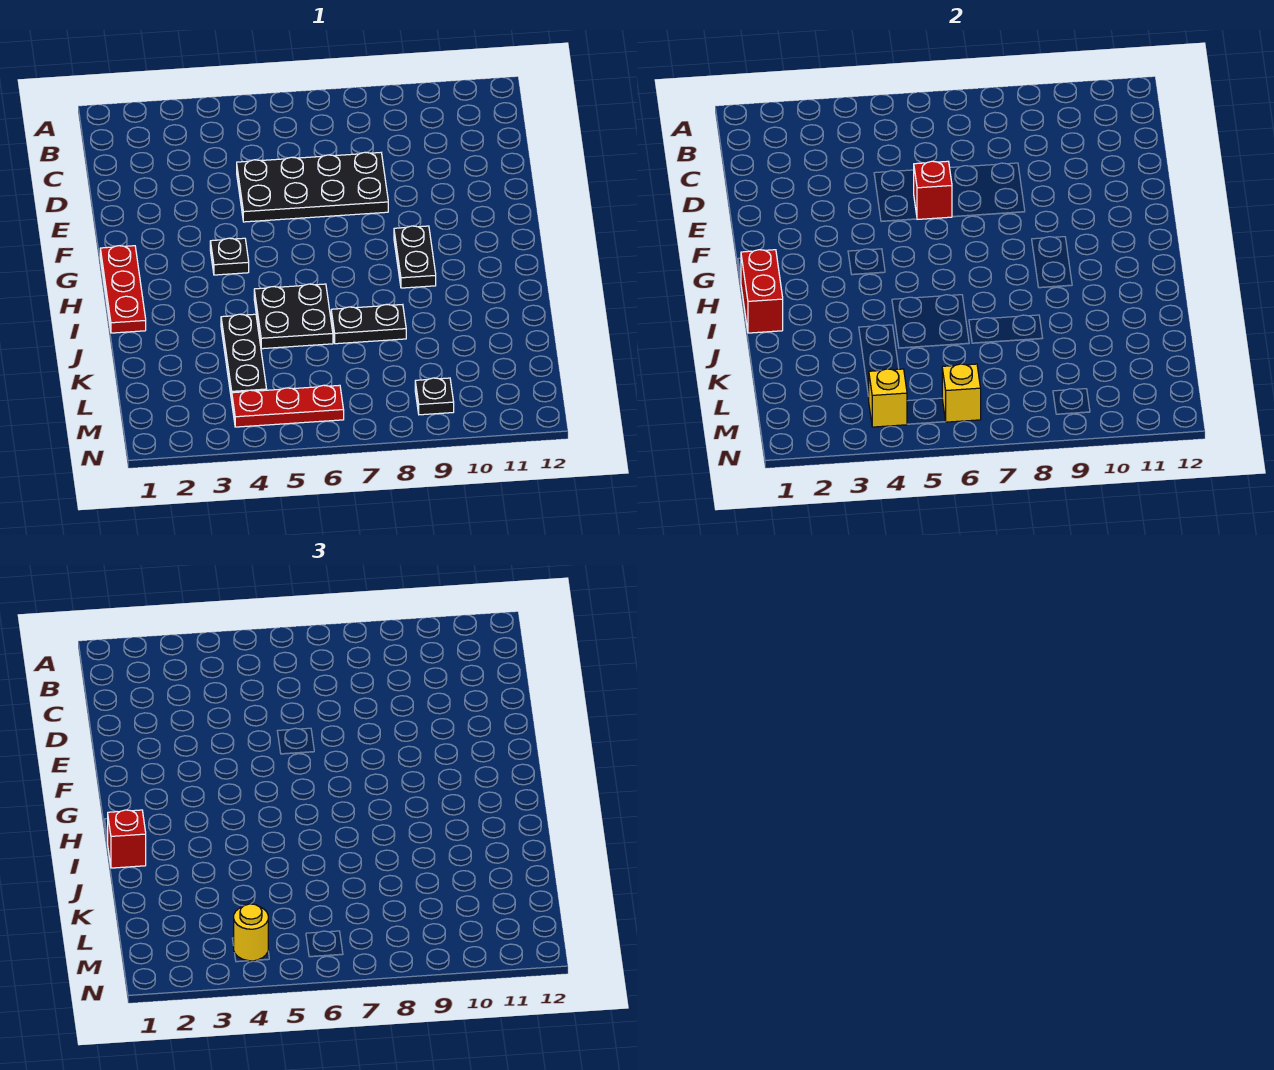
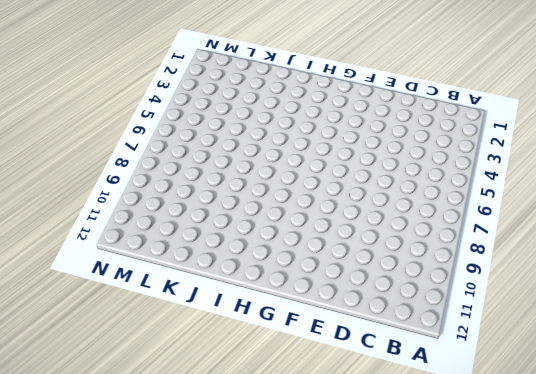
none -> black plate D5:E8 level 1
none -> red plate G1:I1 level 1
none -> black plate G4 level 1

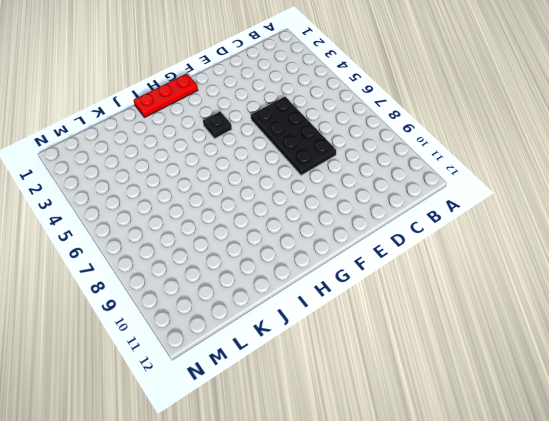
none -> black plate G9:H9 level 1
none -> black plate I5:J6 level 1
none -> black plate J4:L4 level 1

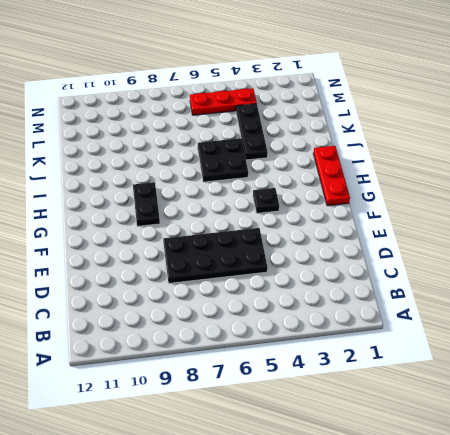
none -> black plate J7:J8 level 1
none -> black plate M9 level 1
none -> red brick E6 level 2

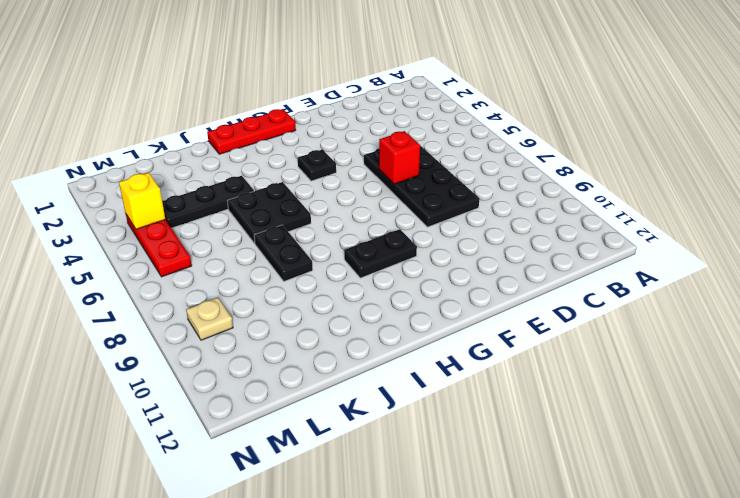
tan plate M9 level 1 -> black plate M9 level 1
none -> red brick H1:I1 level 2
none -> yellow brick M6 level 2
none -> red brick I1 level 3

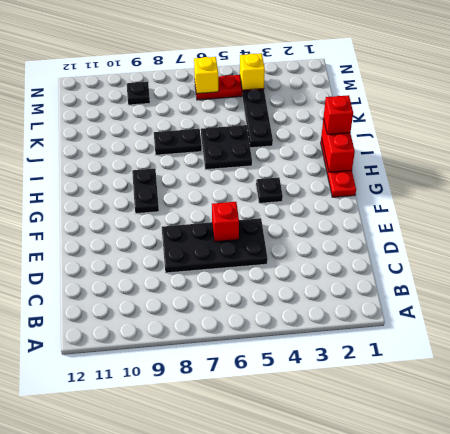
none -> yellow round brick M4 level 3

